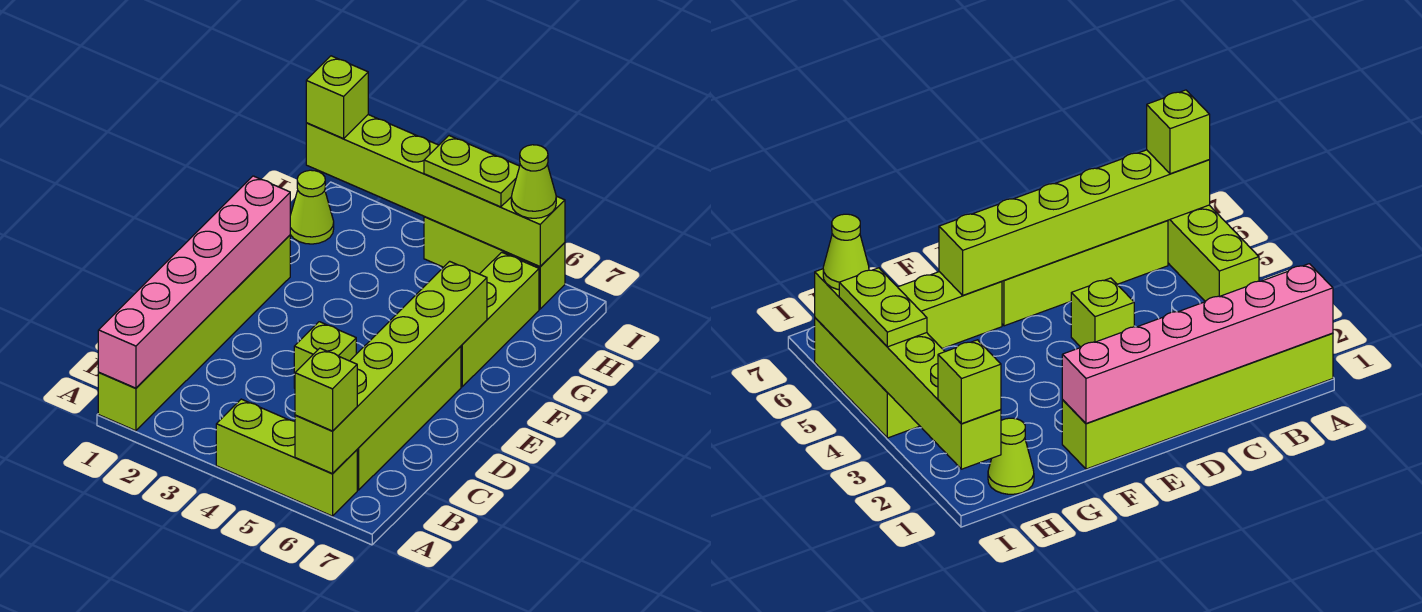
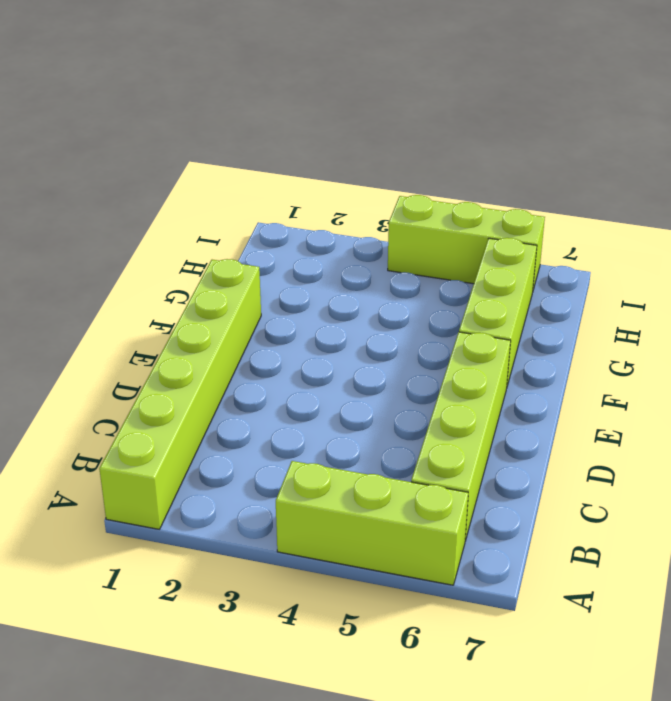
none -> lime brick D4 level 1
none -> lime cone H1 level 1
none -> pink brick A1:F1 level 2

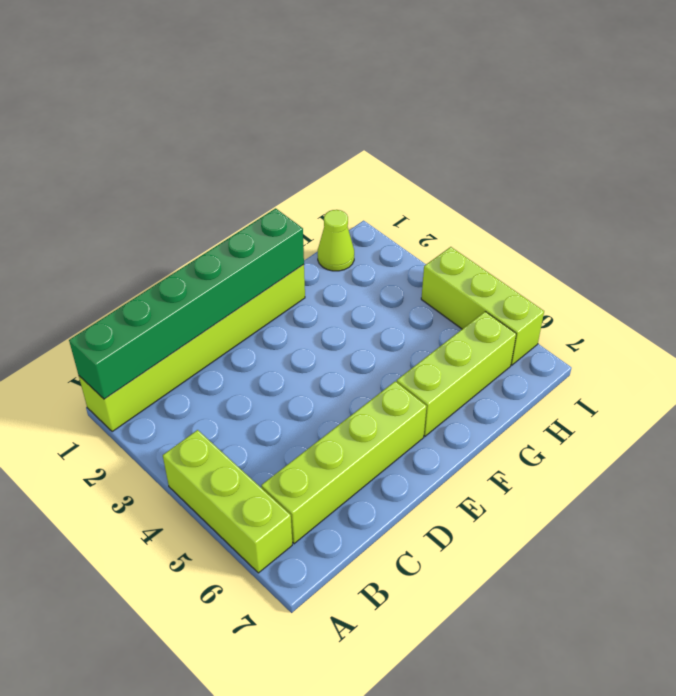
green brick A1:F1 level 2 -> pink brick A1:F1 level 2
none -> lime brick D4 level 1
none -> lime brick A6:F6 level 2
none -> lime brick I1:I6 level 2

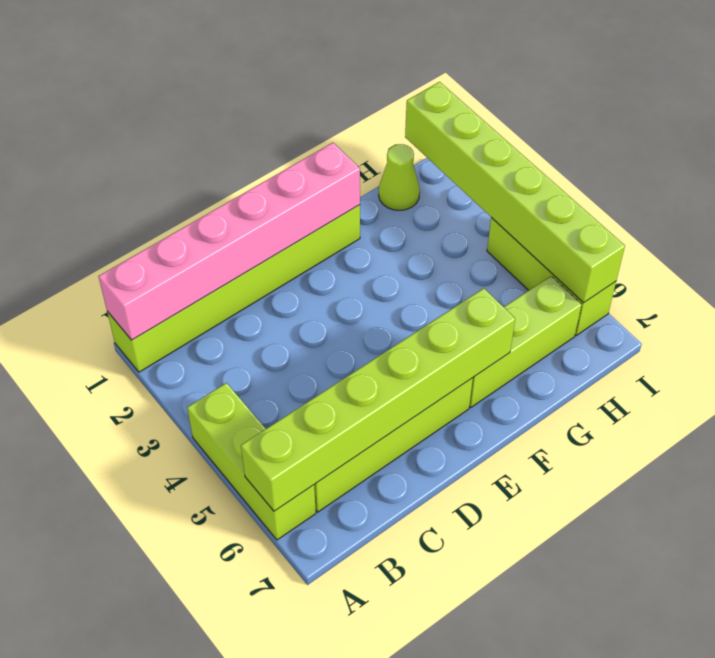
none -> lime brick D4 level 1
none -> lime brick A6 level 3
none -> lime brick I1 level 3

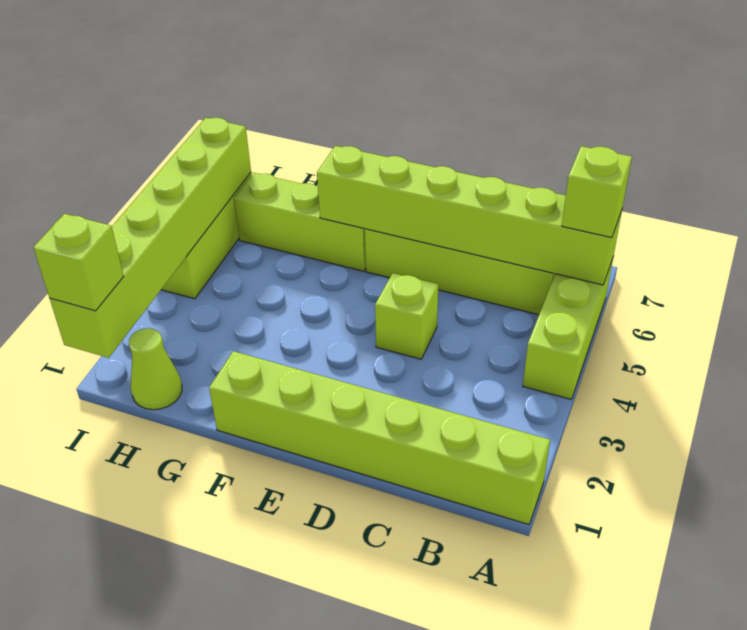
none -> pink brick A1:F1 level 2
none -> lime plate I4:I5 level 3
none -> lime cone I6 level 3

